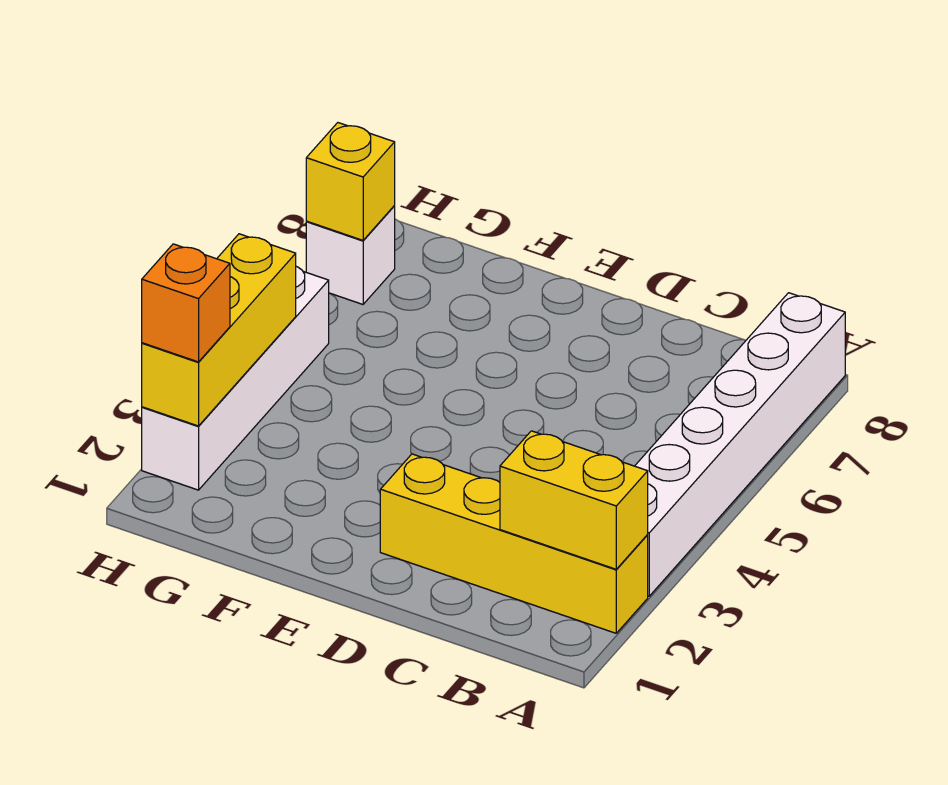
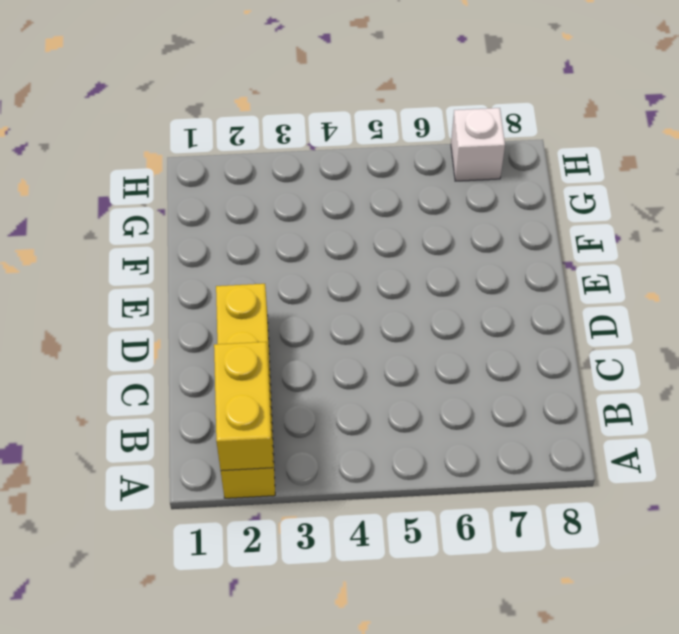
none -> white brick A3:A8 level 1
none -> white brick H2:H5 level 1

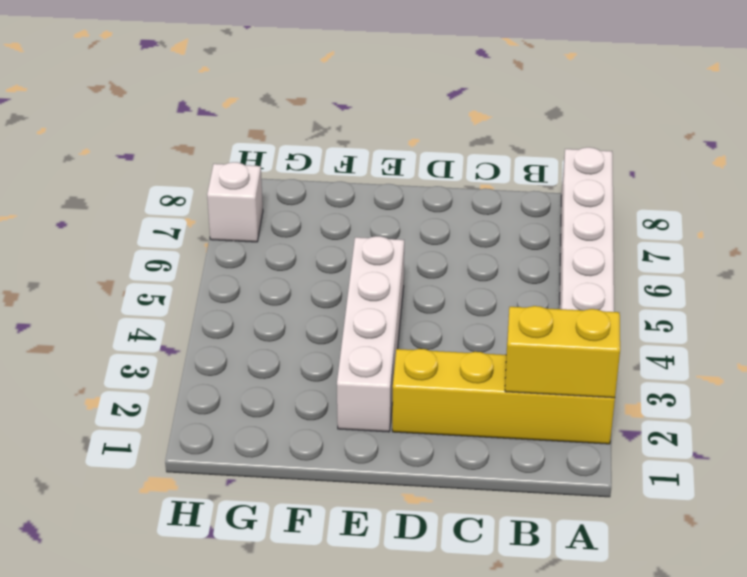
white brick E2:E5 level 1 -> white brick H2:H5 level 1
none -> yellow brick H2:H4 level 2
none -> yellow brick H7 level 2

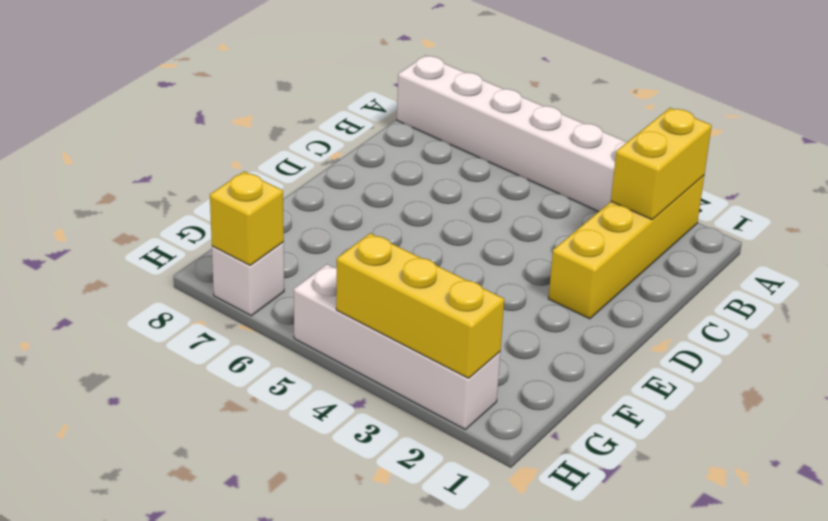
none -> orange brick H2 level 3

